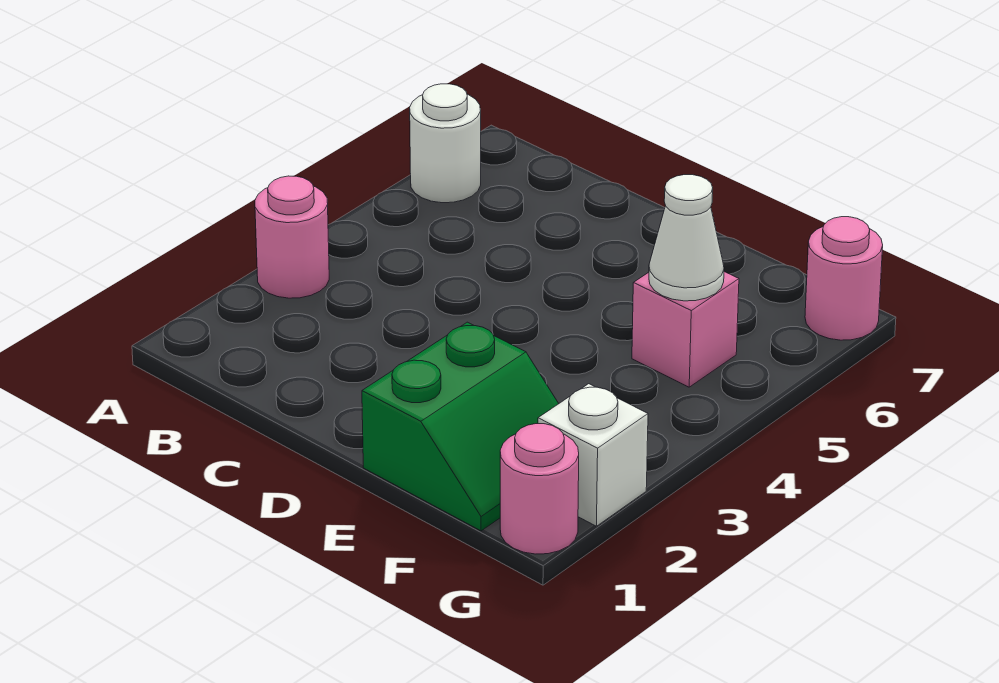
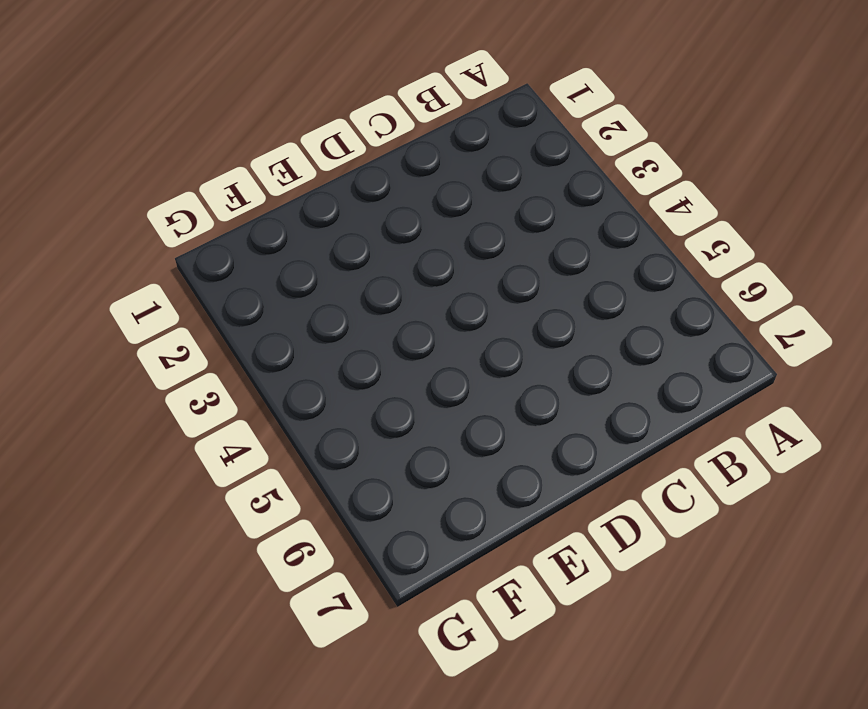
none -> pink round brick A3 level 1
none -> white round brick A6 level 1

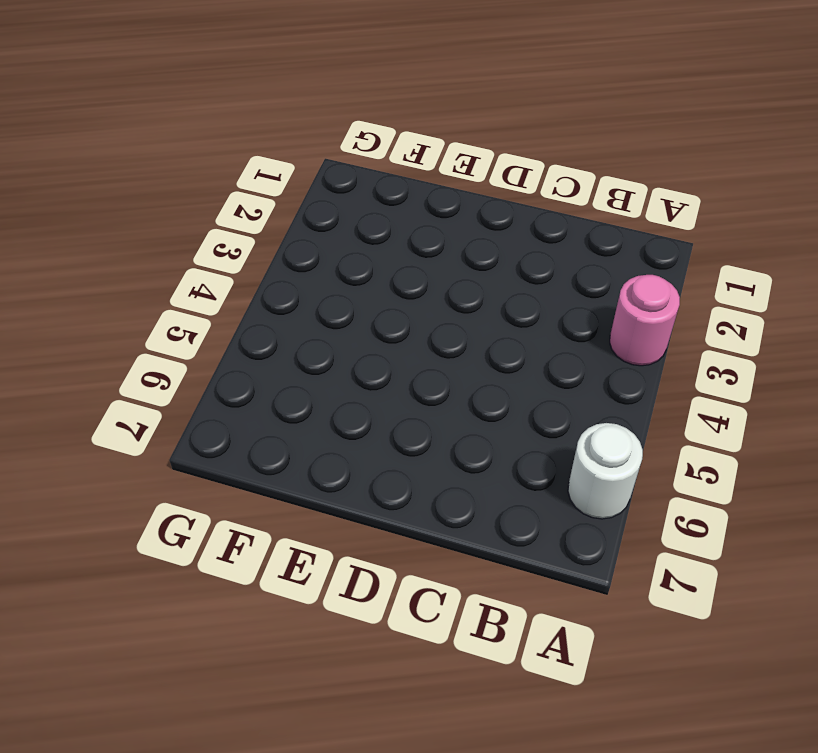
none -> green slope E1:F2 level 1 top E
none -> pink brick F5 level 1

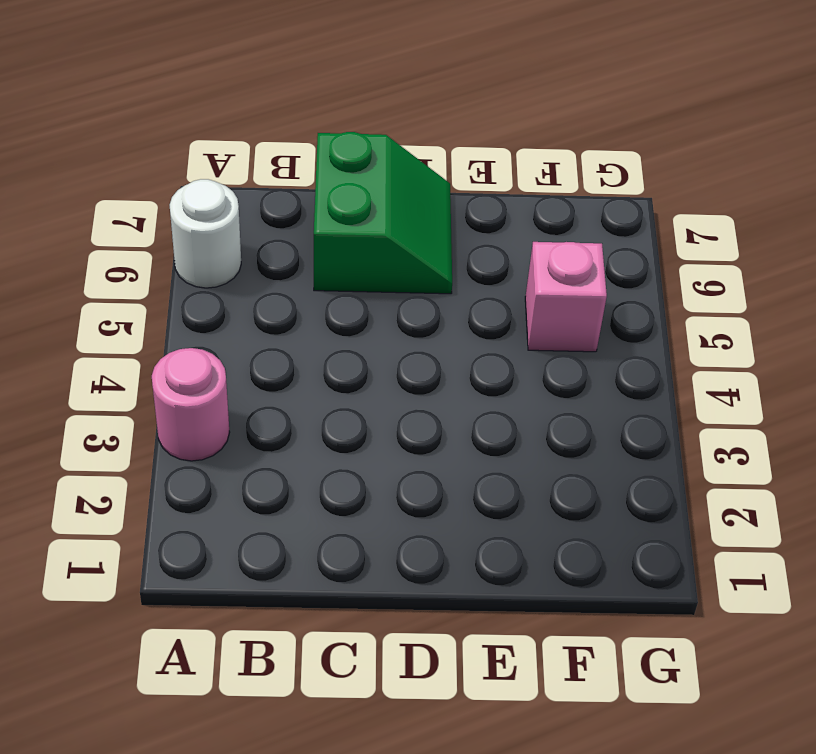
green slope C6:D7 level 1 top C -> green slope E1:F2 level 1 top E
none -> pink round brick G1 level 1
none -> white brick G2 level 1

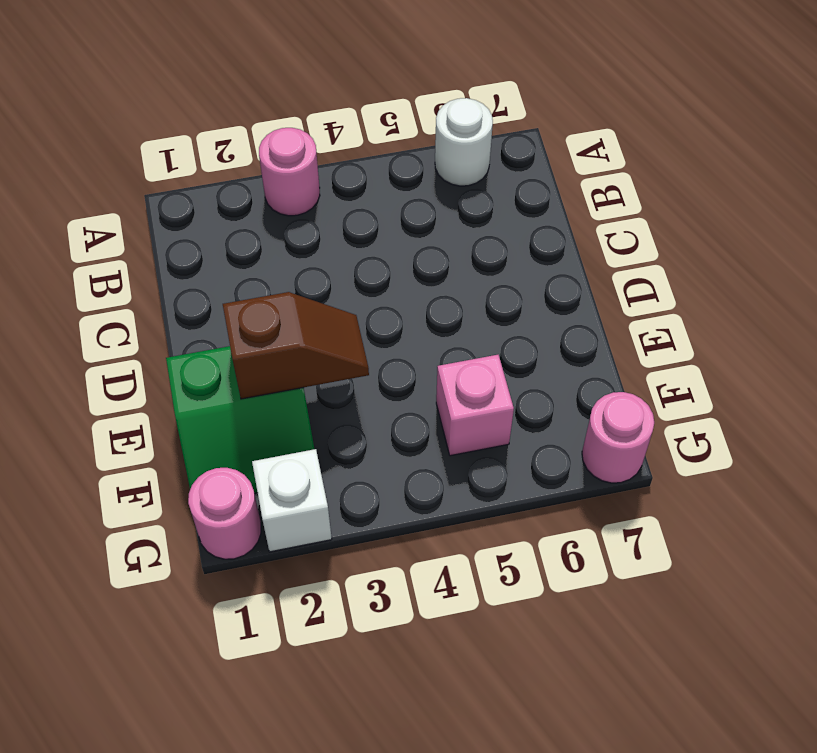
brown slope E2:E3 level 2 top 2 -> none
none -> white cone F5 level 2

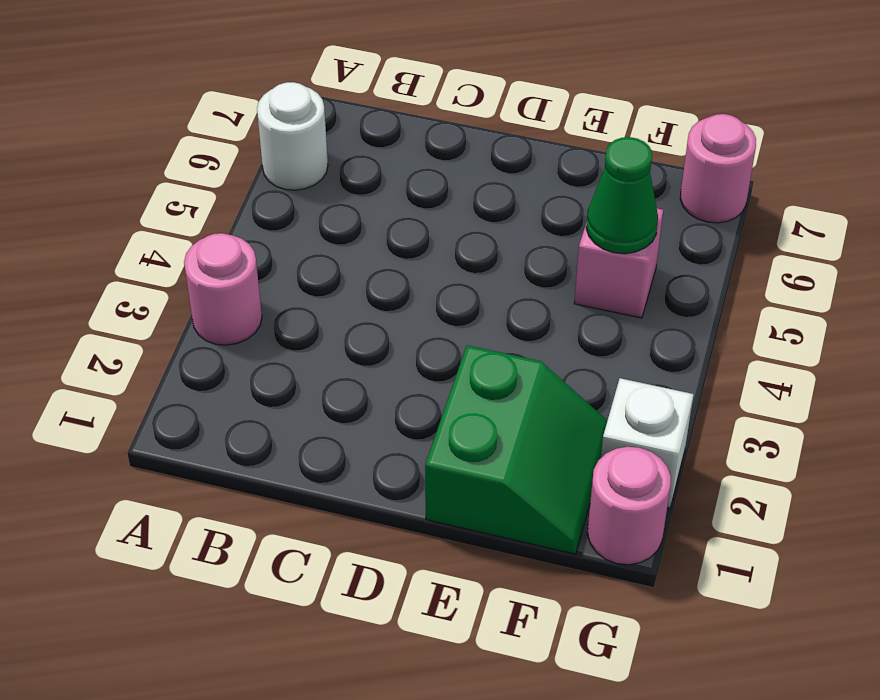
green cone F5 level 2 -> white cone F5 level 2

